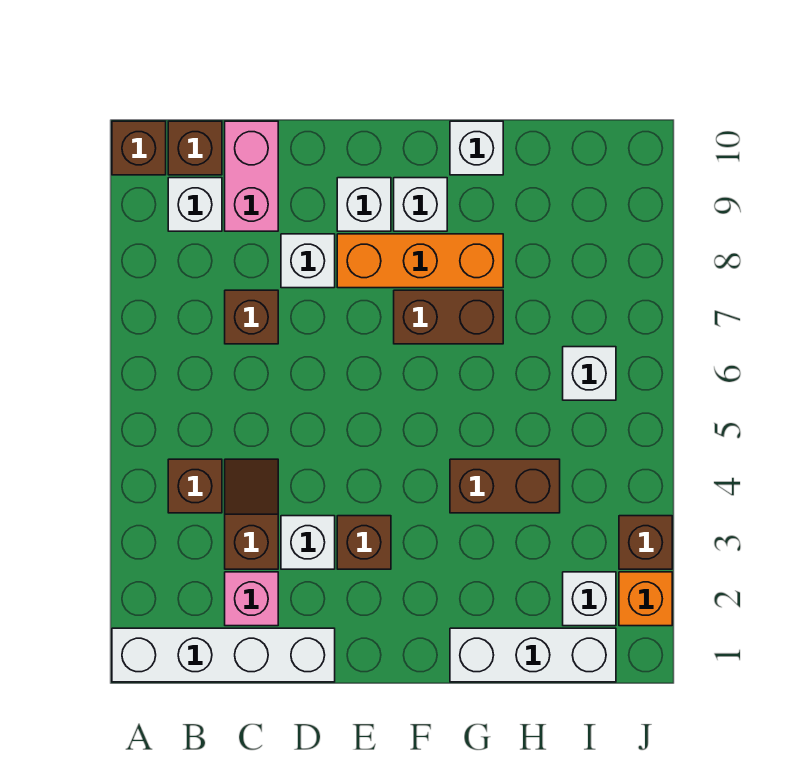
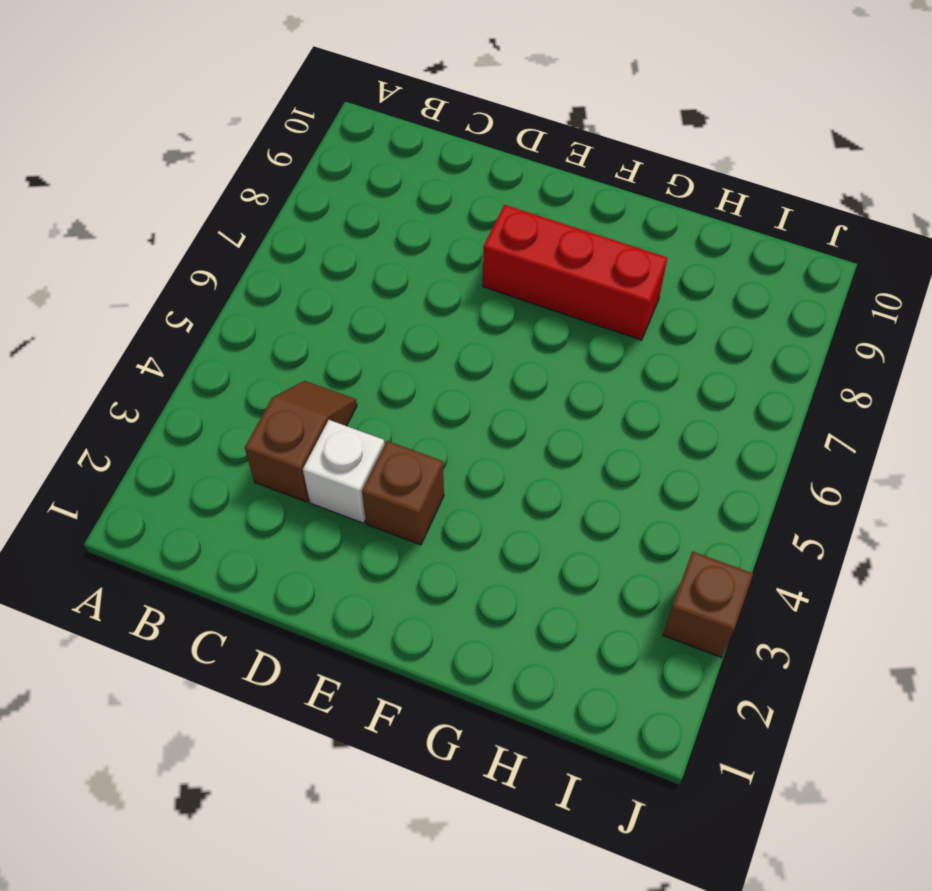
red brick E8:G8 level 1 -> orange brick E8:G8 level 1
none -> white brick A1:D1 level 1
none -> brown brick A10 level 1
none -> brown brick B4 level 1

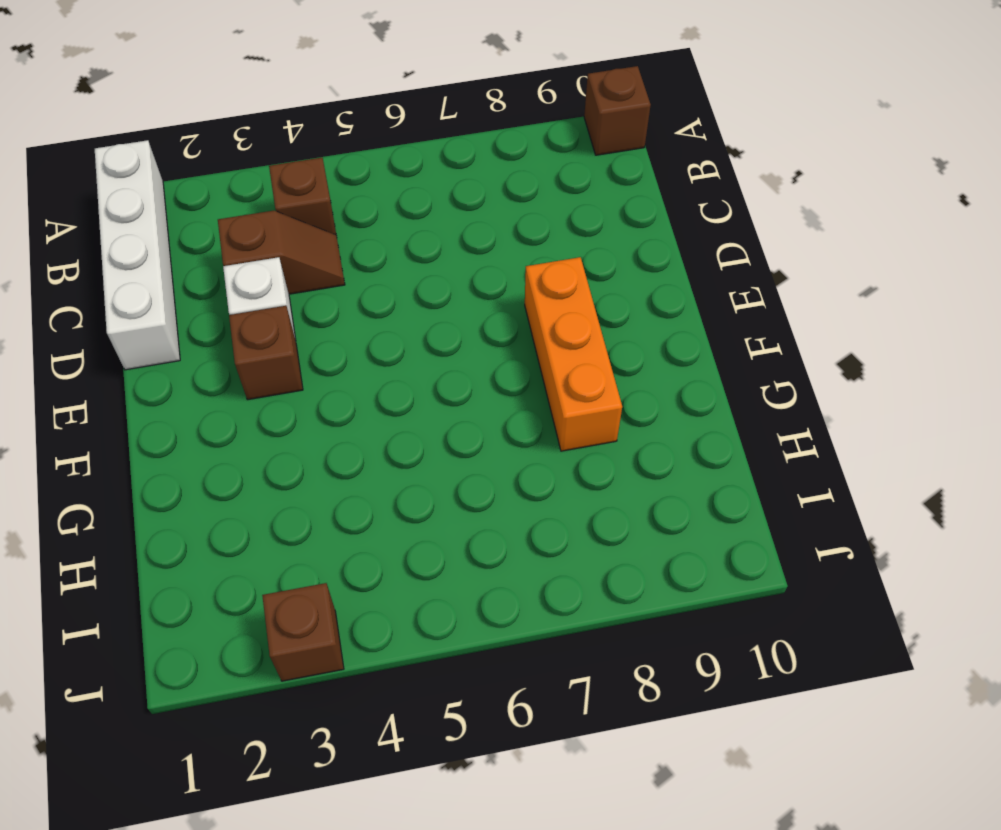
none -> white brick B9 level 1
none -> brown brick B10 level 1
none -> pink brick C2 level 1

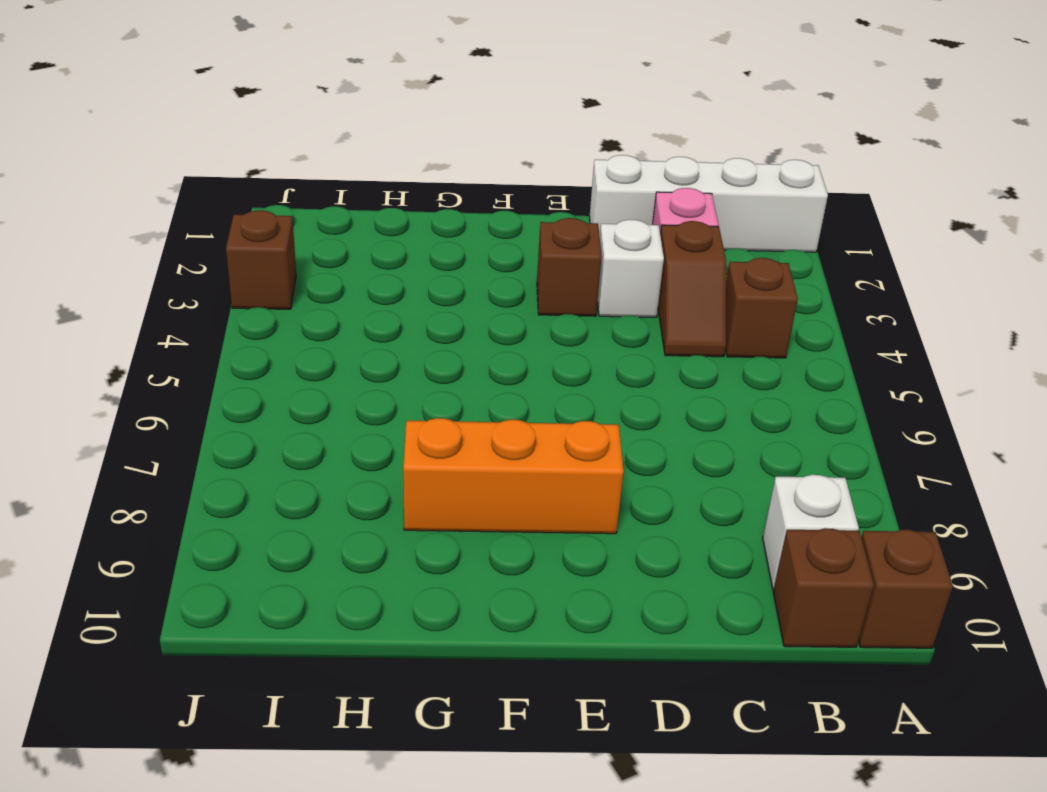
none -> brown brick C7 level 1
none -> pink brick C9:C10 level 1
none -> white brick D8 level 1

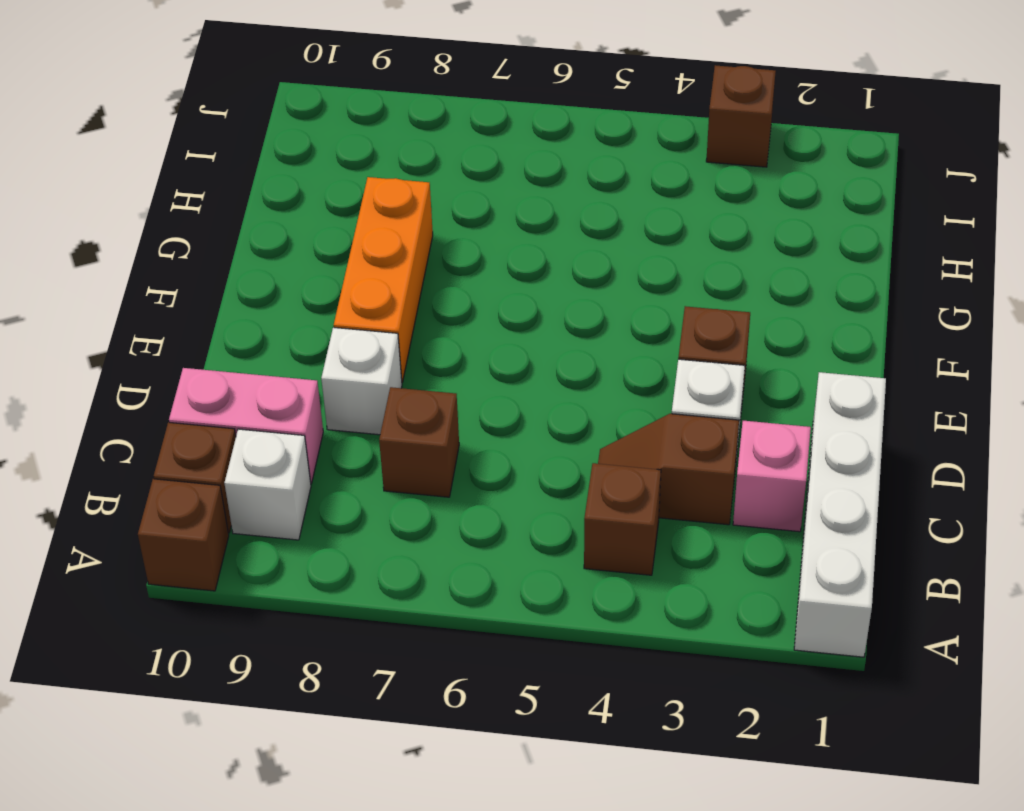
none -> white brick E9 level 1
none -> brown brick F7:G7 level 1
none -> white brick F9 level 1

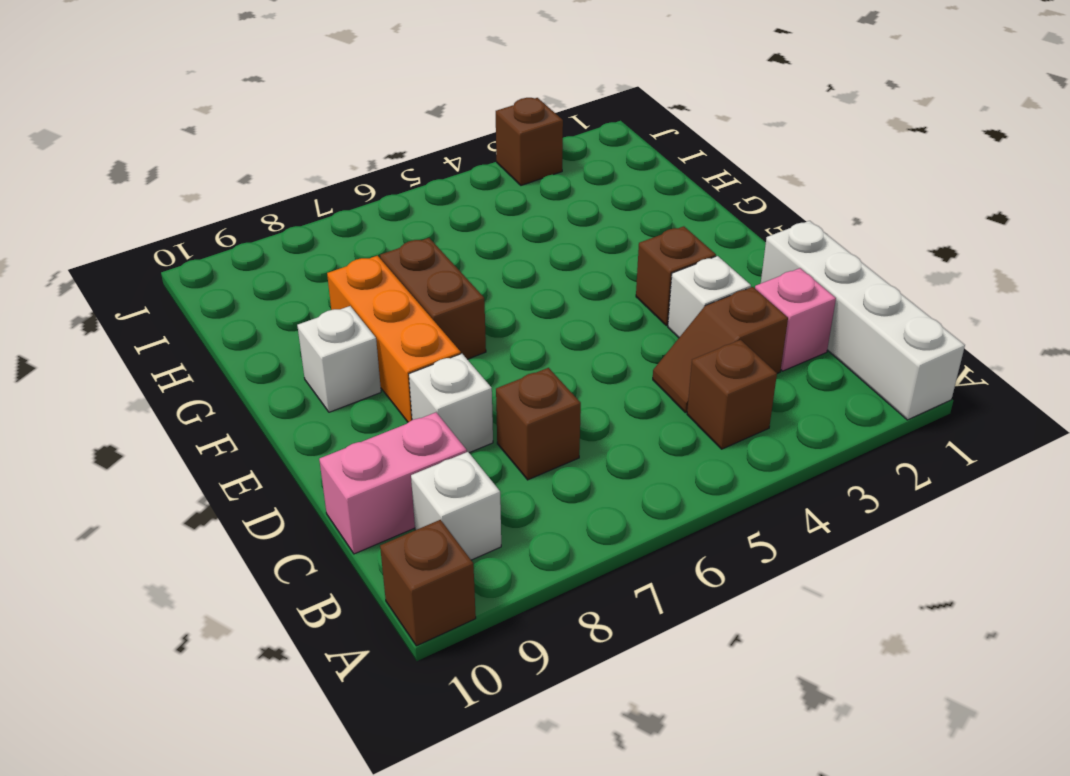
none -> brown brick B10 level 1
none -> white brick E9 level 1
none -> white brick G1:I1 level 1

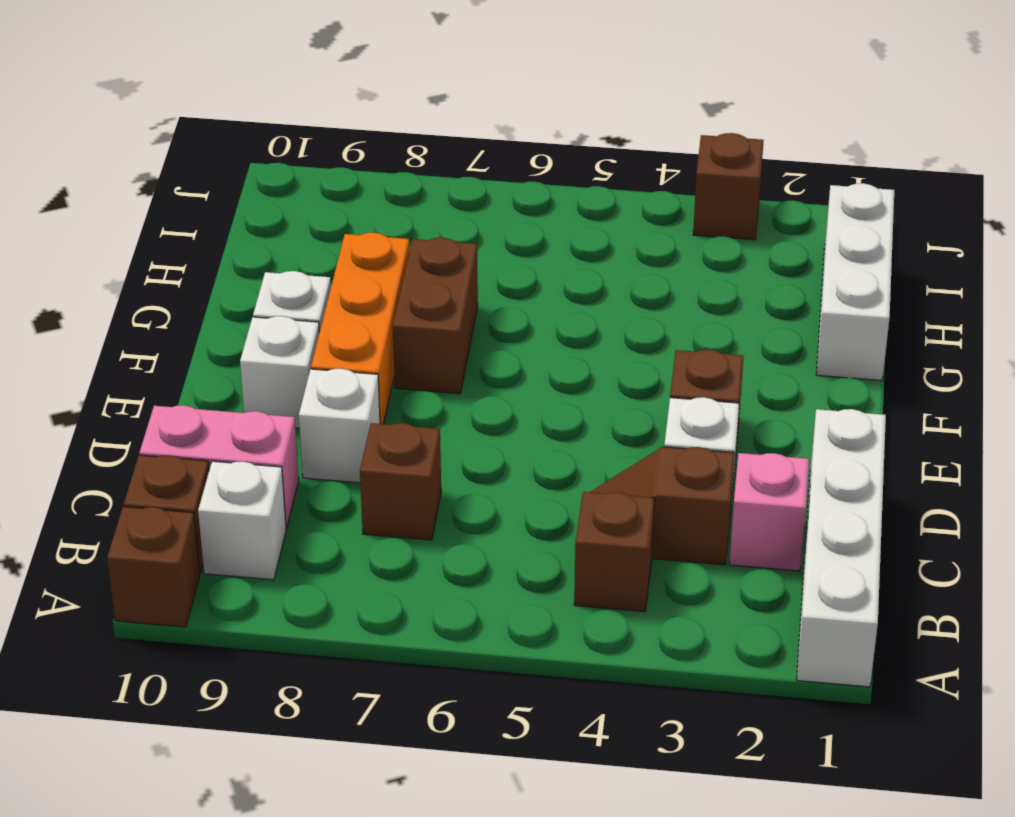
none -> brown brick G4:H4 level 1
none -> white brick G10 level 1
none -> white brick I2 level 1

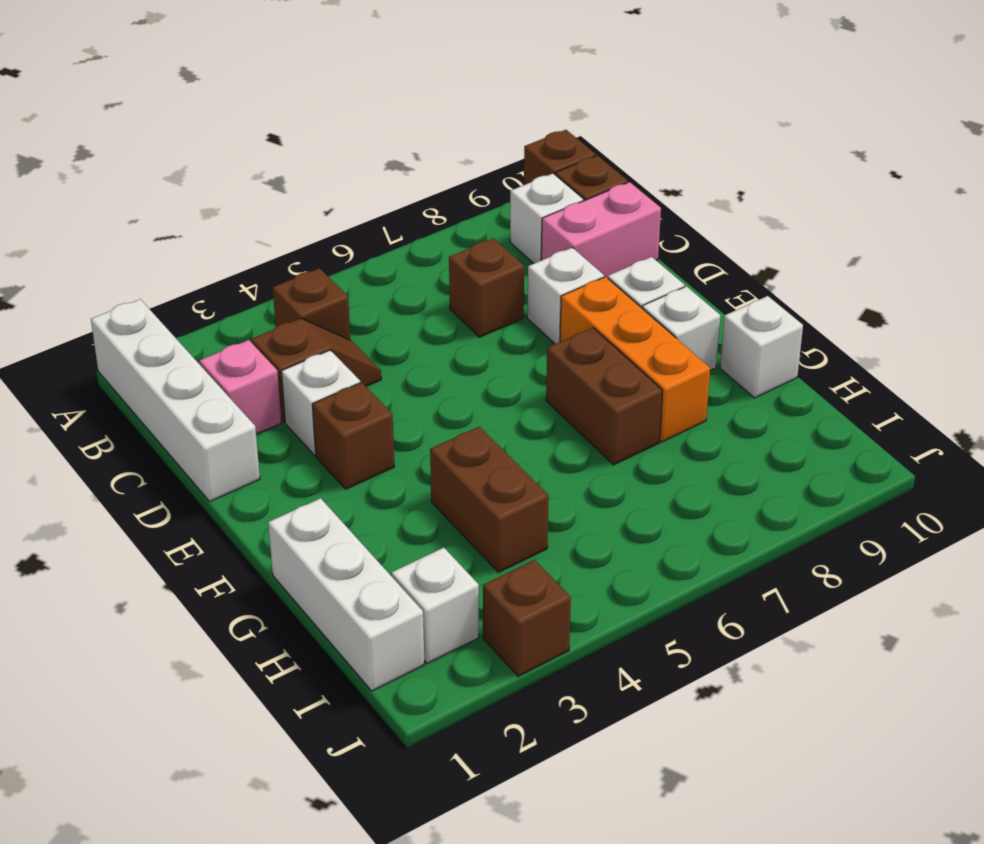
none -> white brick I6 level 1
none -> orange brick J2 level 1

